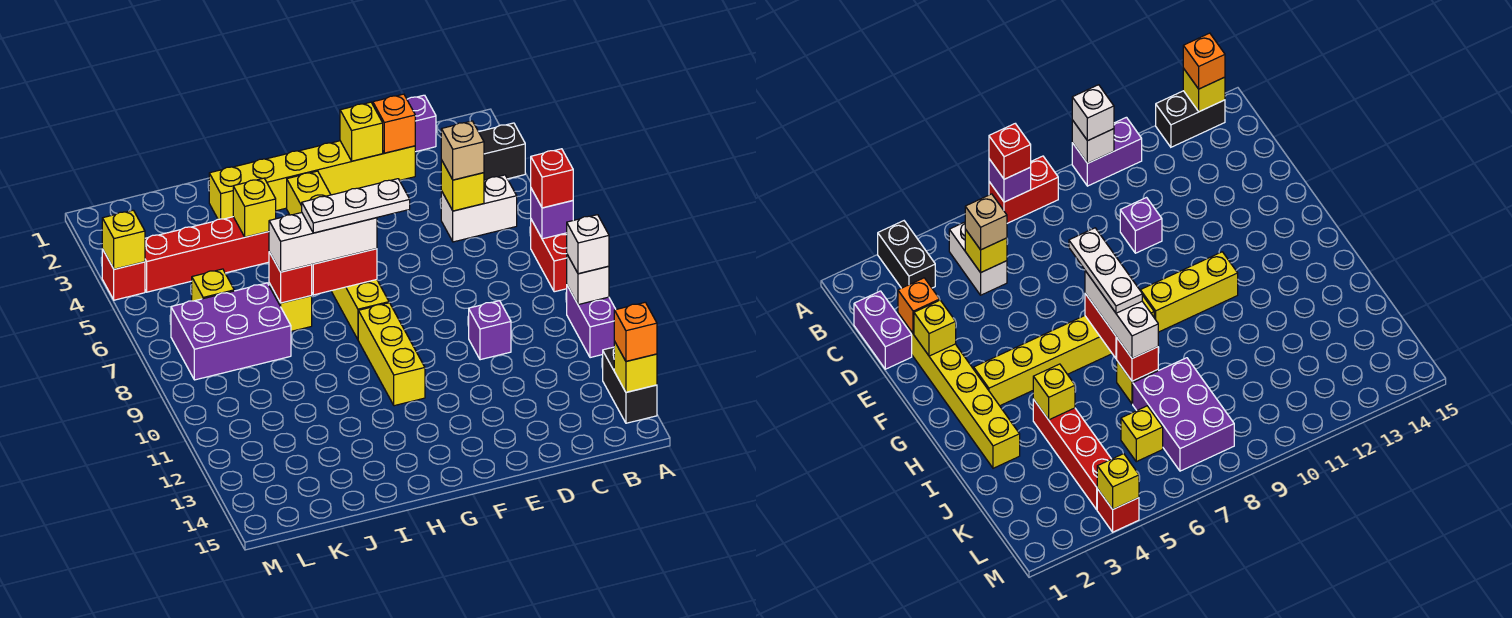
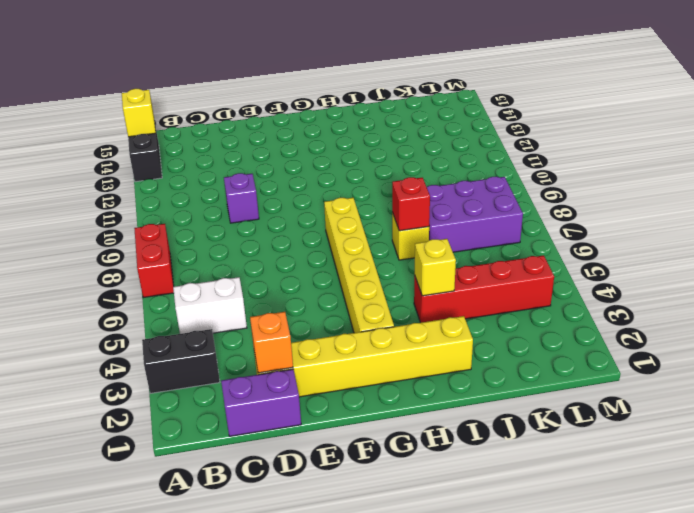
none -> purple brick A10:A11 level 1
none -> yellow brick G9:G11 level 1
none -> yellow brick K6 level 1
none -> red brick M4 level 1

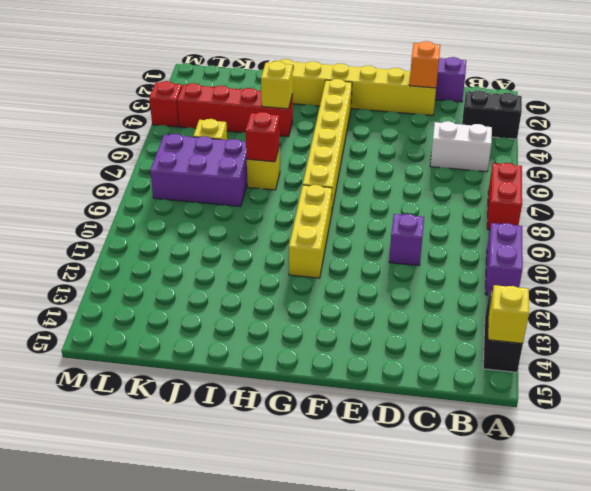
none -> purple brick A7 level 2
none -> white brick A10 level 2
none -> yellow brick C5 level 2
none -> yellow brick E2 level 2

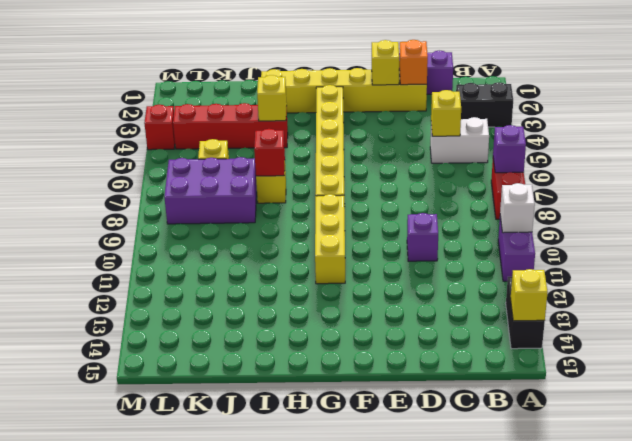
none -> red brick G7:H7 level 2
none -> yellow brick M4 level 2
none -> red brick A7 level 3
none -> white brick A10 level 3

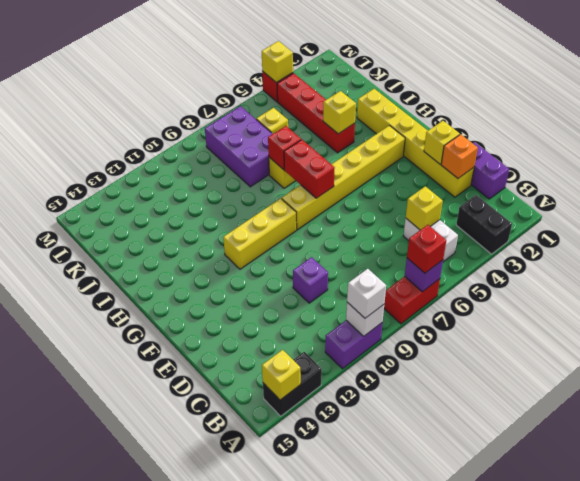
none -> orange brick A14 level 3
none -> tan brick C5 level 3
none -> white brick G7:I7 level 3
none -> white plate F7:H7 level 4

